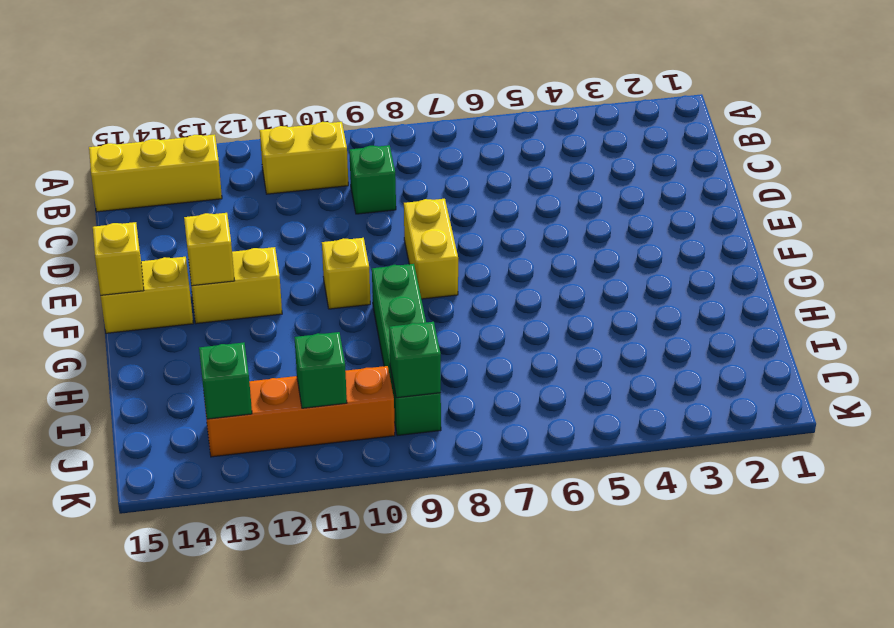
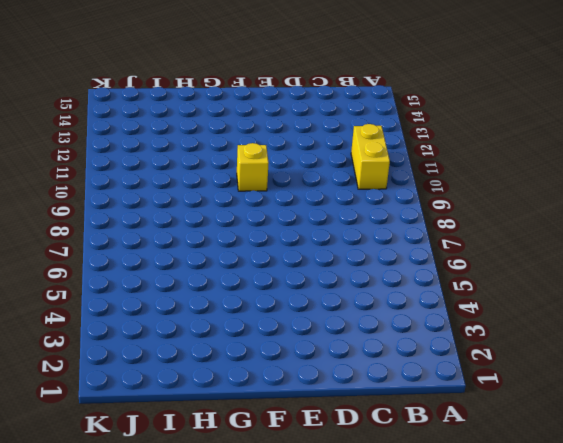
none -> yellow brick B13:B15 level 1
none -> green brick C9 level 1
none -> yellow brick E8:F8 level 1

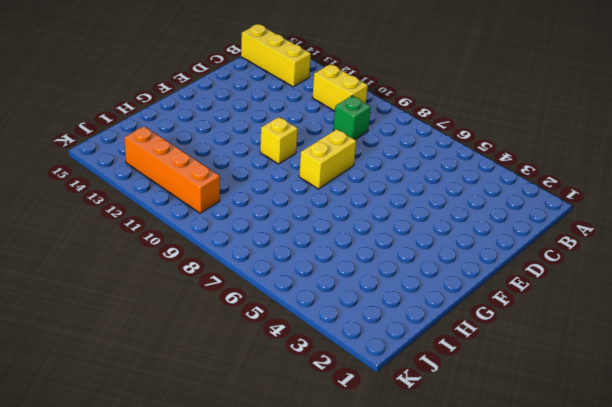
none -> yellow brick F12:F13 level 1
none -> yellow brick F14:F15 level 1
none -> green brick G9:J9 level 1

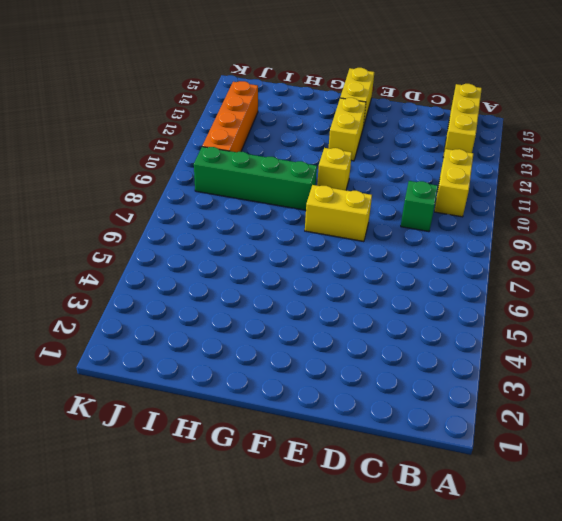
none -> yellow brick F13 level 2
none -> yellow brick F15 level 2
none -> green brick J9 level 2

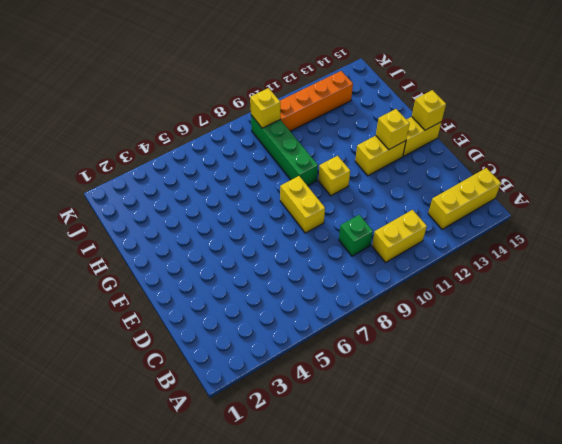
yellow brick J9 level 2 -> green brick J9 level 2
none -> green brick J11 level 2
none -> green brick J13 level 2

